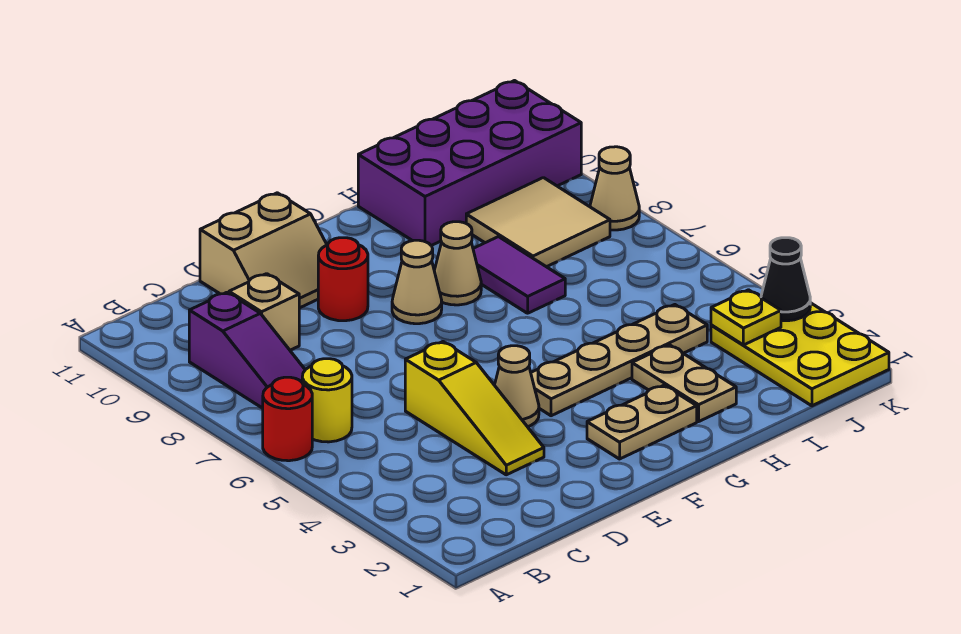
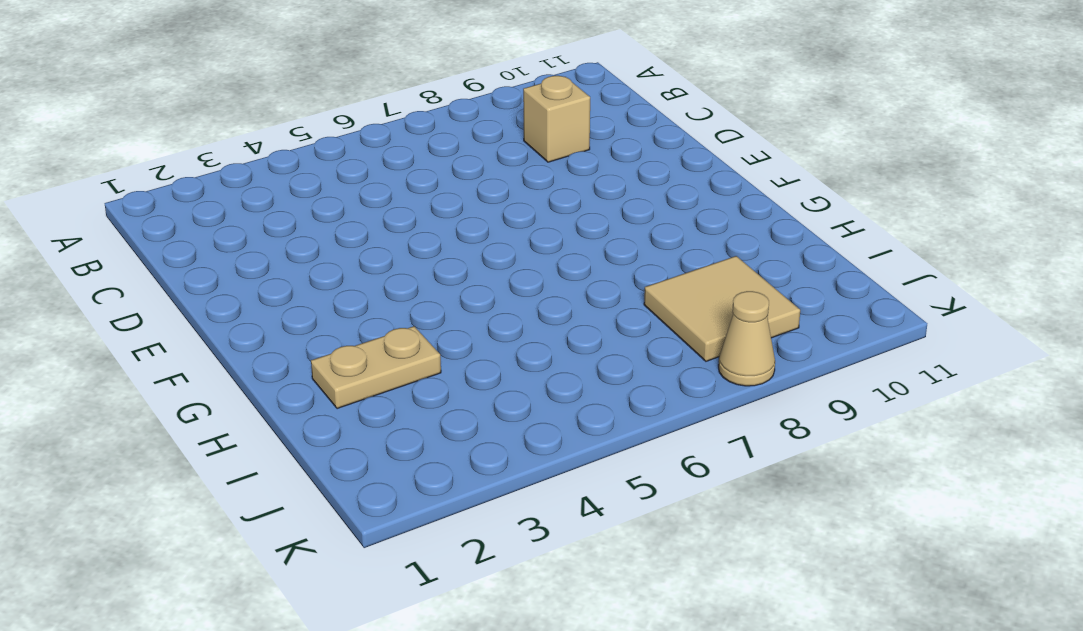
none -> red round brick A6 level 1
none -> yellow round brick B6 level 1
none -> purple slope B7:B9 level 1 top 9

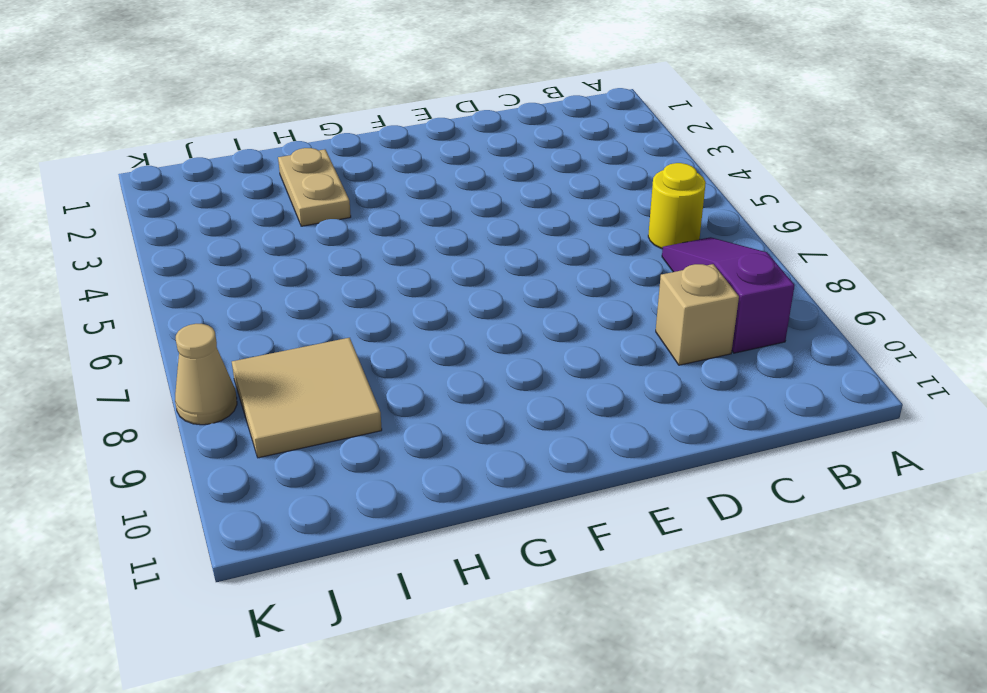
none -> red round brick A6 level 1
none -> yellow slope D3:D5 level 1 top 5
none -> tan slope D10:E11 level 1 top 11

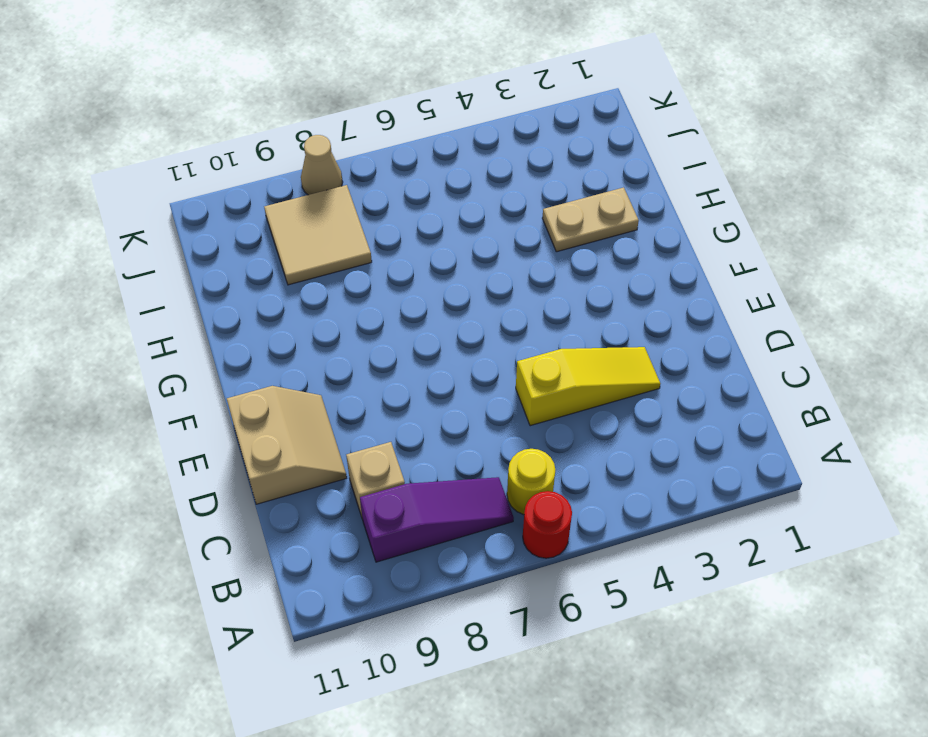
none -> tan cone E4 level 1
none -> red round brick E9 level 1
none -> tan plate F2:G2 level 1

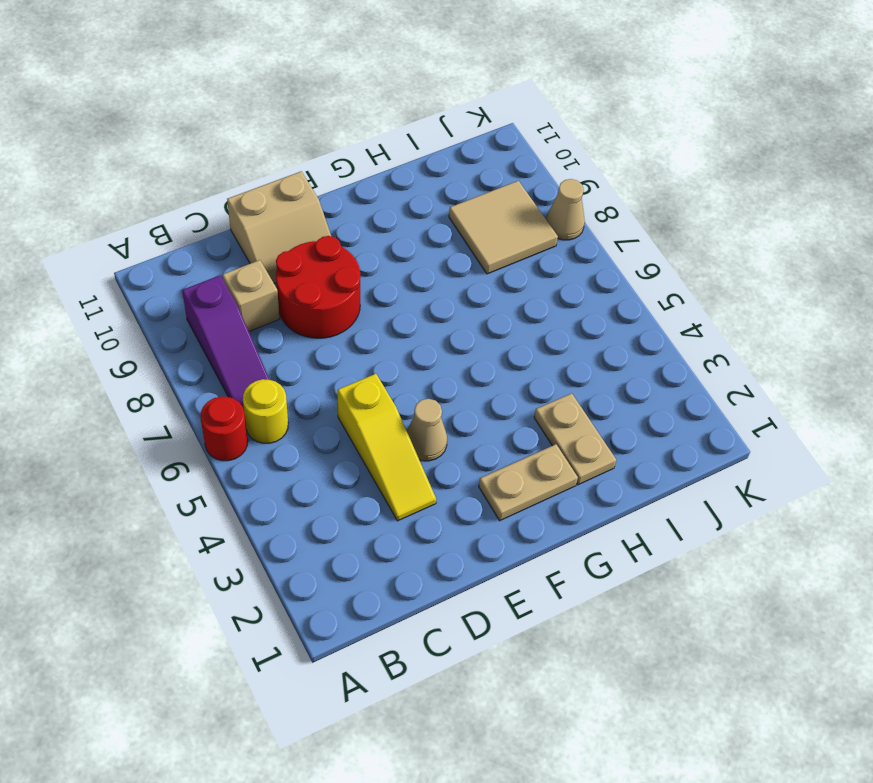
red round brick D8:E9 level 1 -> red round brick E9 level 1
none -> tan plate F4:I4 level 1
none -> tan cone F8 level 1
none -> tan cone G8 level 1

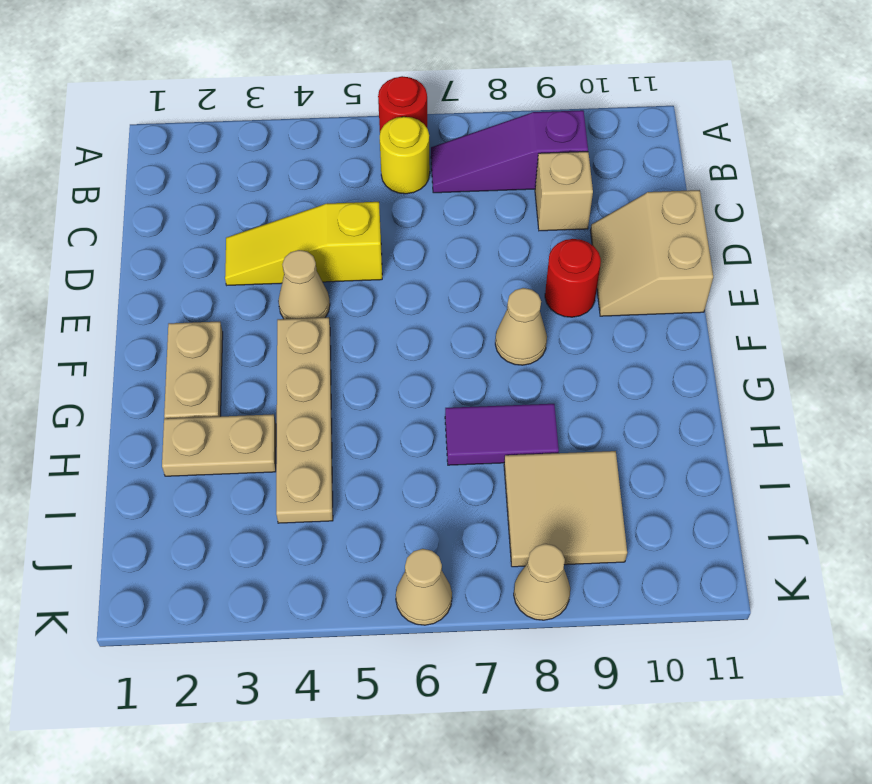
tan cone K6 level 1 -> tan cone G8 level 1
none -> purple brick H10:K11 level 1
none -> yellow plate J1:K3 level 1
none -> yellow plate J3 level 2

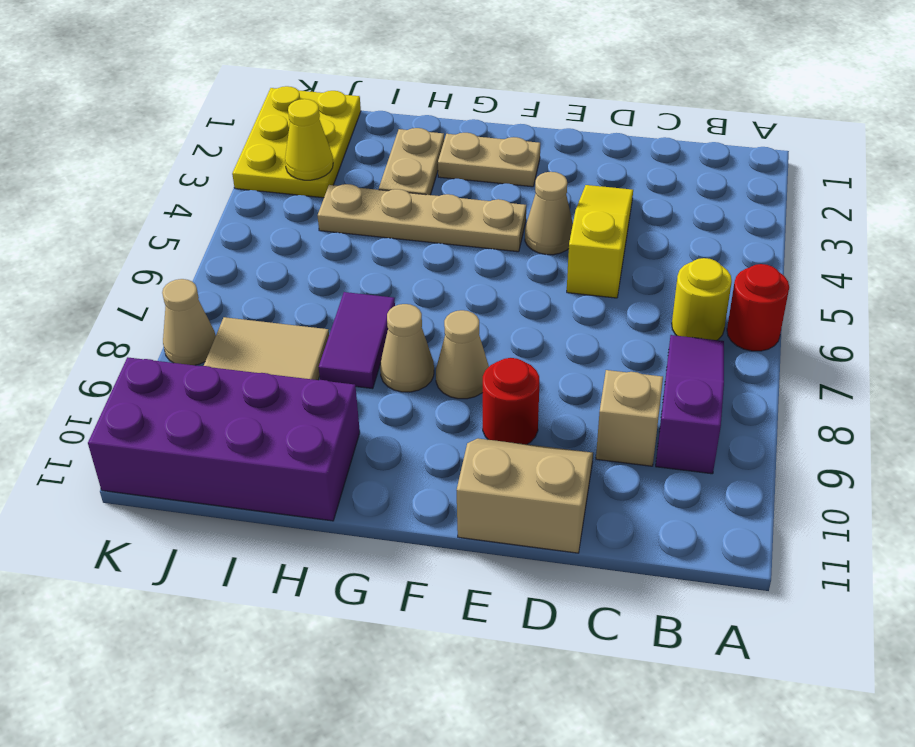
yellow cone J3 level 2 -> yellow plate J3 level 2
none -> black cone K3 level 2

